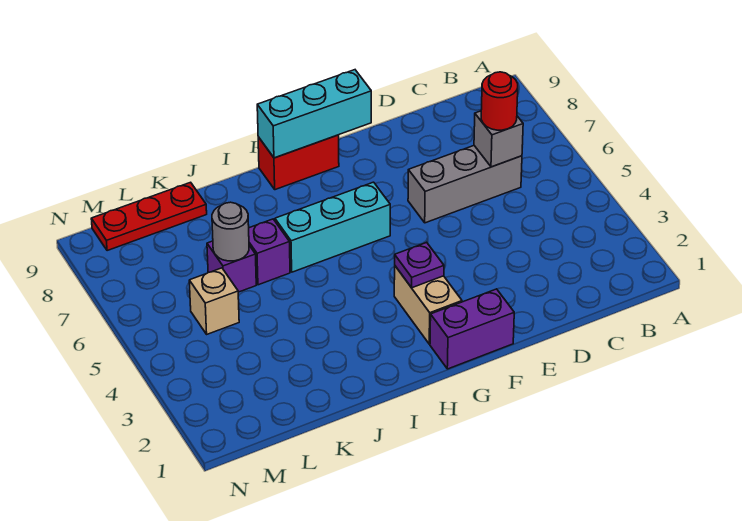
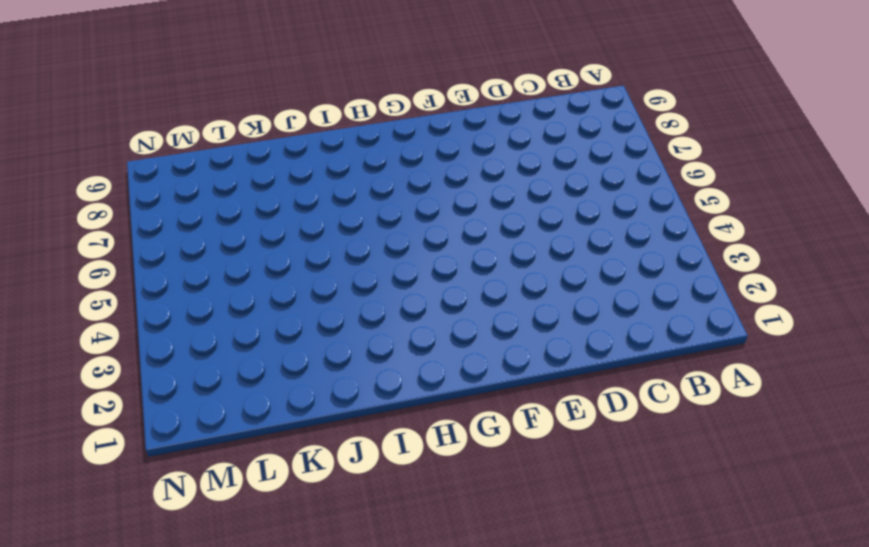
none -> grey brick C6:E6 level 1
none -> purple brick F1:G1 level 1
none -> tan brick G2:G3 level 1

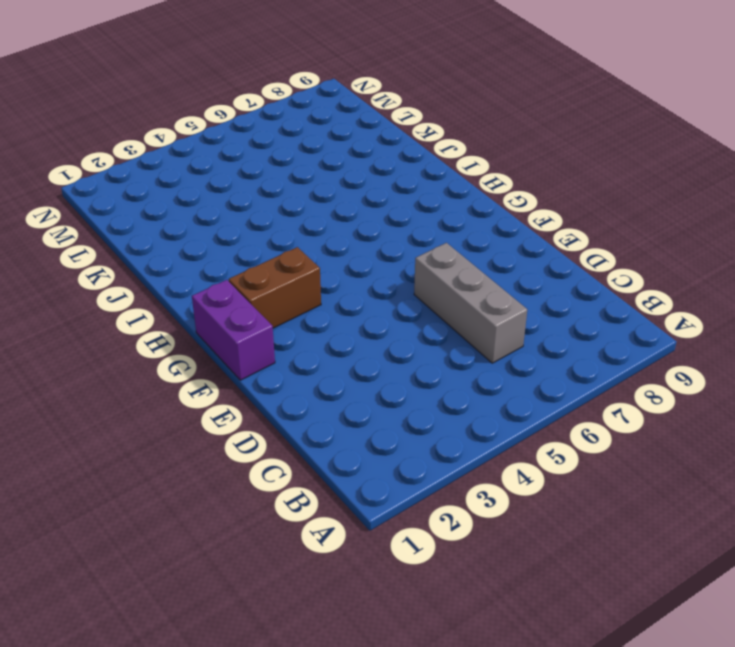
brown brick G2:G3 level 1 -> tan brick G2:G3 level 1
none -> cyan brick G6:I6 level 1
none -> red brick G9:H9 level 1
none -> purple brick J6 level 1

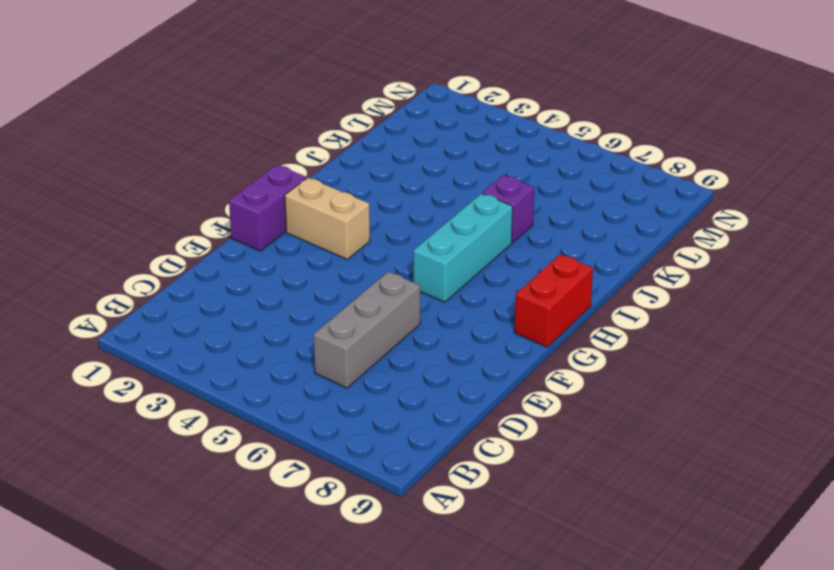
none -> purple brick K6 level 1
none -> red plate K9:M9 level 1
none -> tan brick L5 level 1

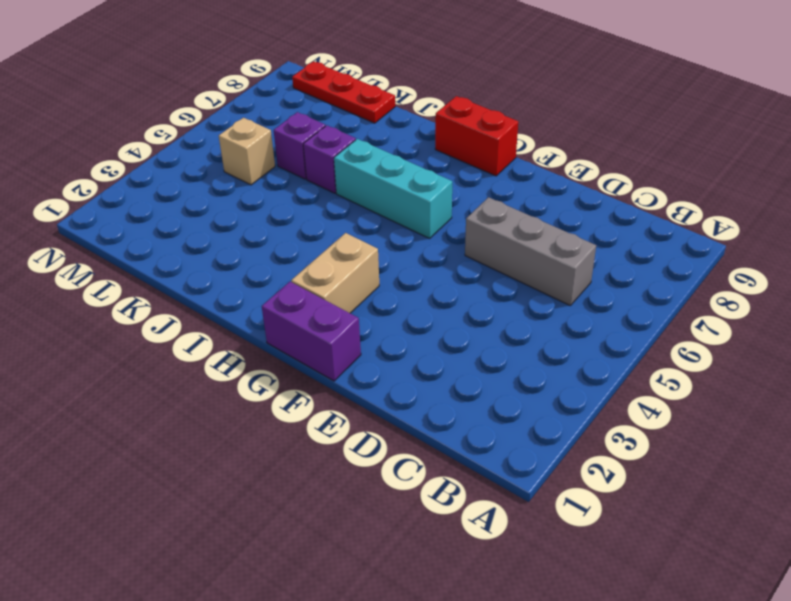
none -> grey brick C6 level 2
none -> cyan brick F9:H9 level 2
none -> purple plate G3 level 2

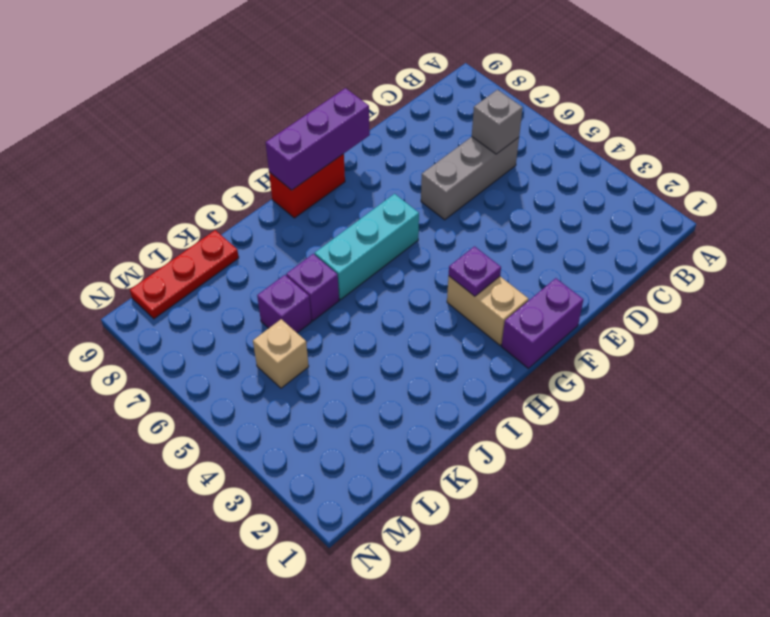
purple brick F9:H9 level 2 -> cyan brick F9:H9 level 2
none -> grey round brick K6 level 2
none -> red round brick C6 level 3

